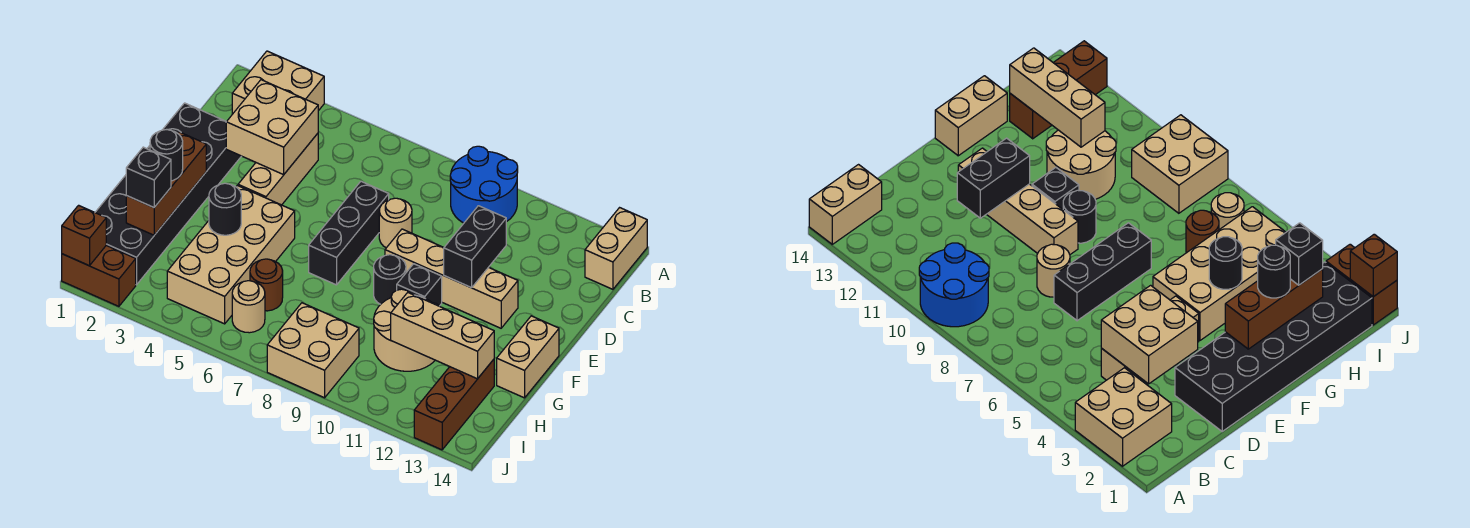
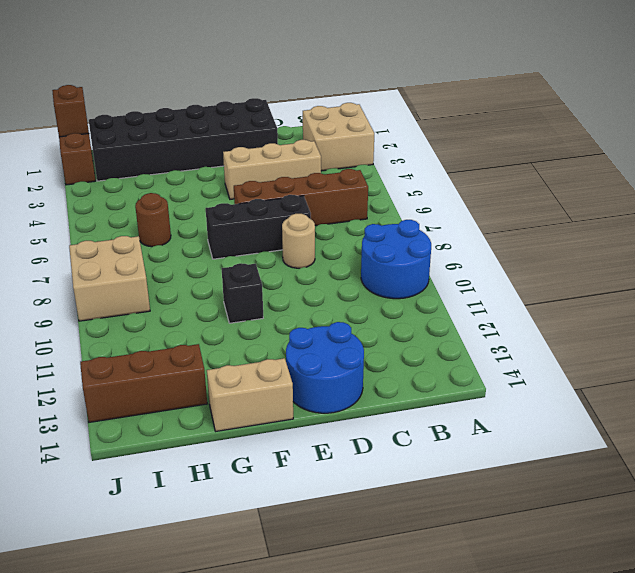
brown brick B6:E6 level 1 -> none
blue round brick D13:E14 level 1 -> none
none -> tan brick A14:B14 level 1
none -> tan brick E9:E12 level 1
none -> tan brick F4:I5 level 1

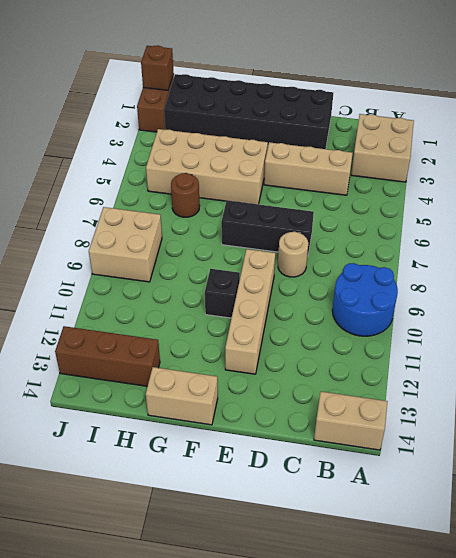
none -> black round brick F9 level 1
none -> tan round brick G10:H11 level 1
none -> tan round brick I6 level 1

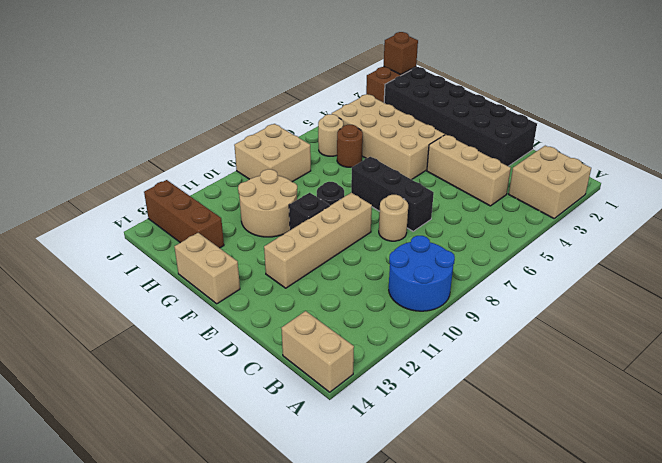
none -> tan brick C3:D4 level 2
none -> black brick D11:E11 level 2
none -> brown brick F2:H2 level 2

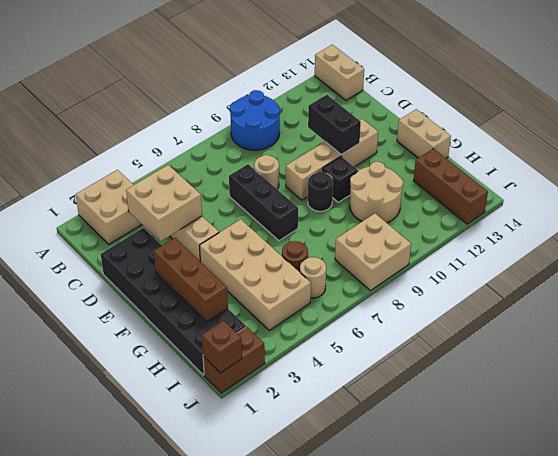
none -> black round brick G4 level 2
none -> tan brick H11:H13 level 2
none -> black round brick G2 level 3

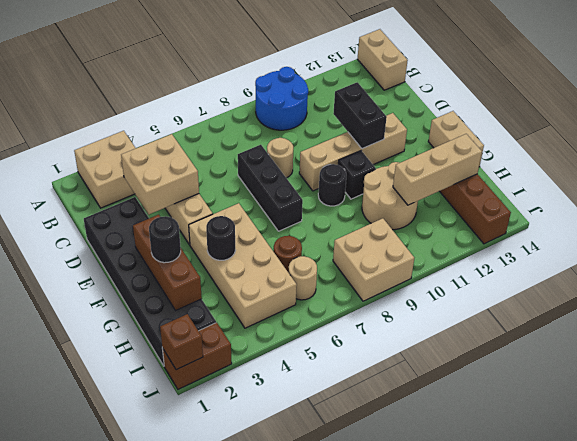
none -> black brick H2 level 3

